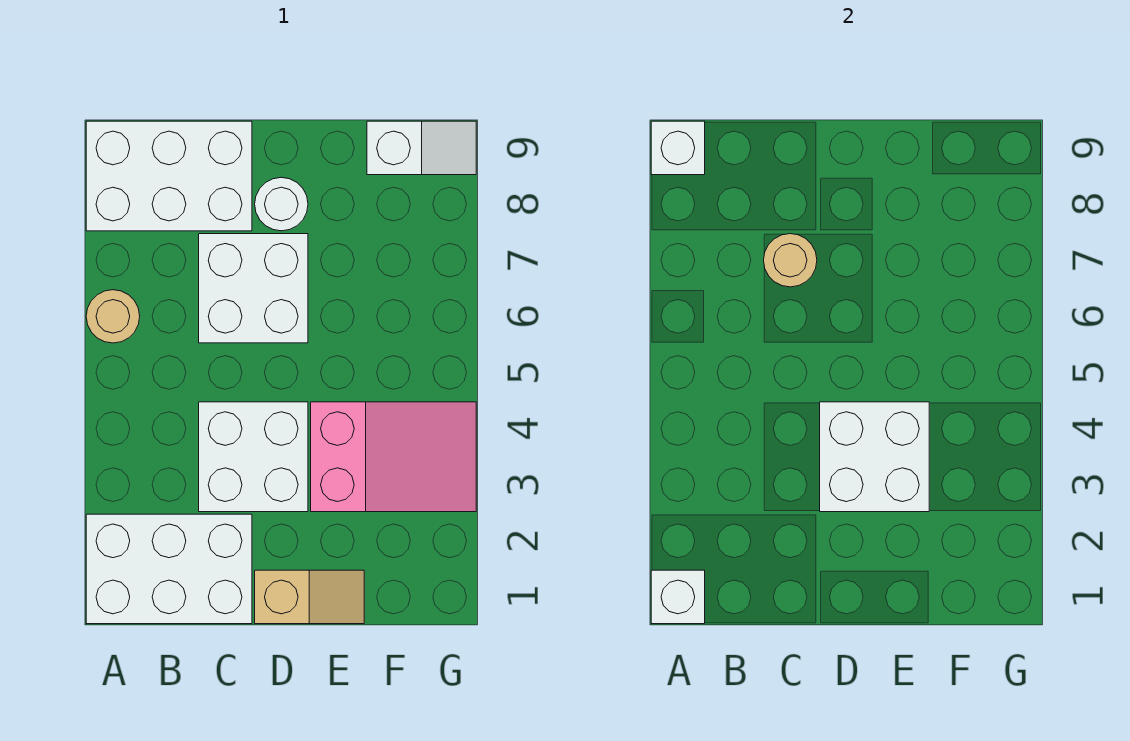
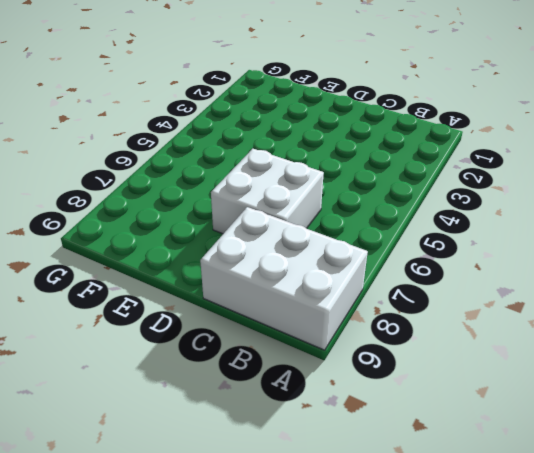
none -> white brick A1:C2 level 1
none -> tan round brick A6 level 1
none -> white brick C3:D4 level 1

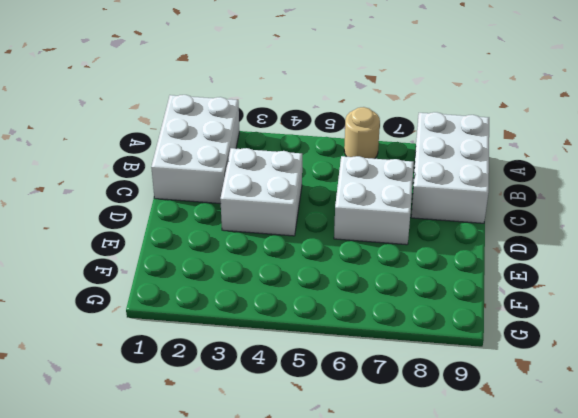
none -> tan slope D1:E1 level 1 top D
none -> white round brick D8 level 1
none -> pink slope E3:G4 level 1 top E

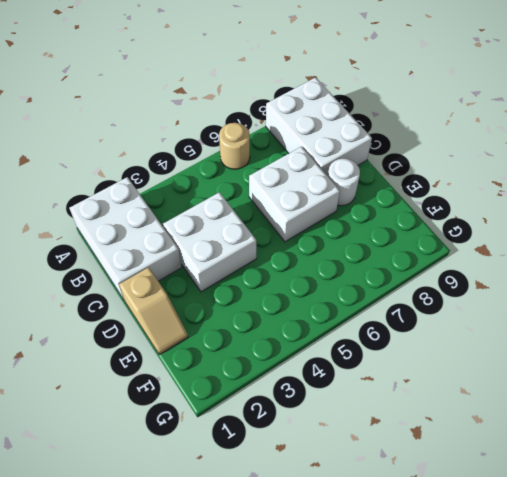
none -> pink slope E3:G4 level 1 top E
none -> white slope F9:G9 level 1 top F
none -> white brick A1 level 2

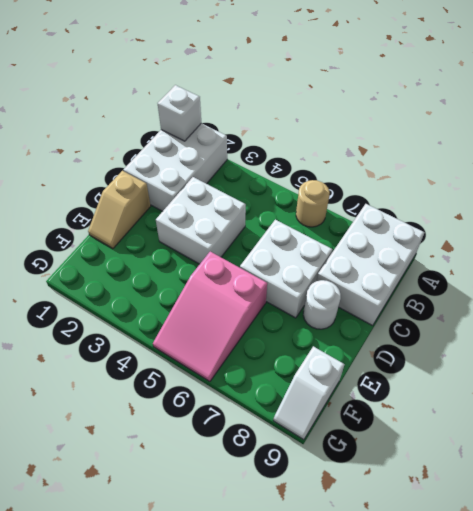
pink slope E5:G6 level 1 top E -> pink slope E3:G4 level 1 top E
none -> white brick A9 level 2
none -> tan round brick C7 level 2
none -> white brick D3:E4 level 2

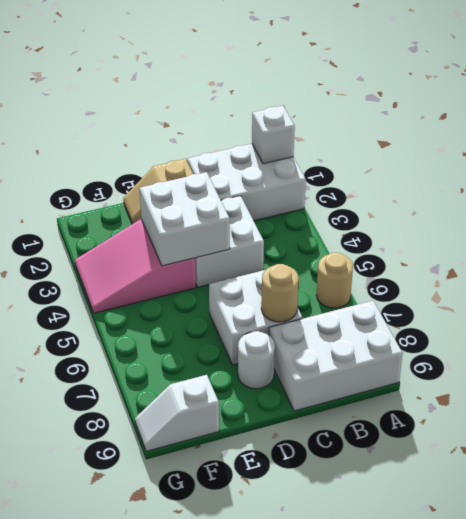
none -> white brick A9 level 2

